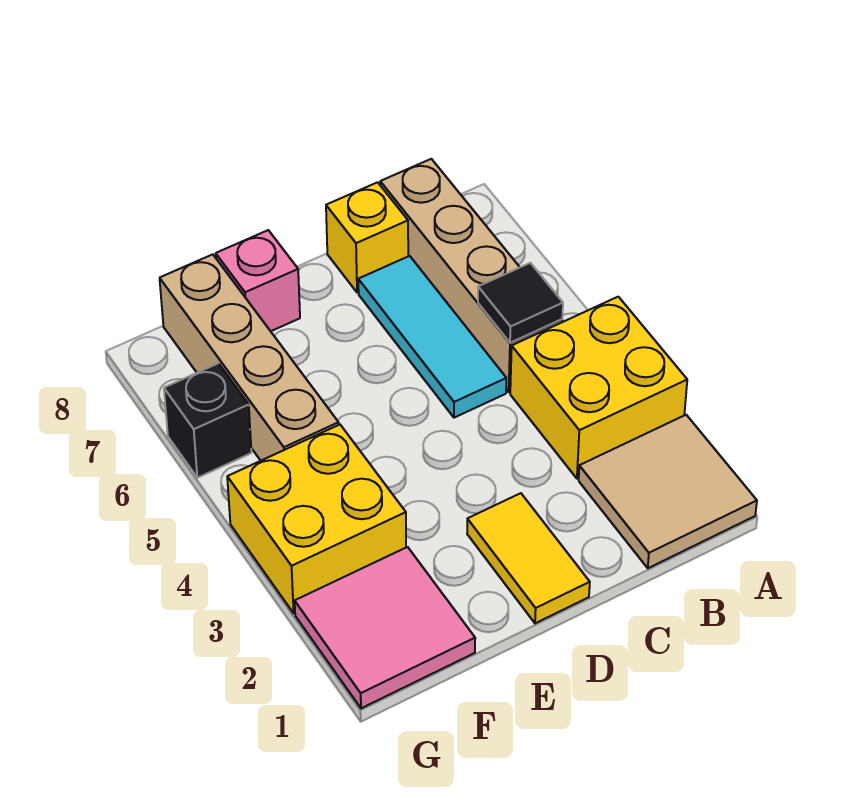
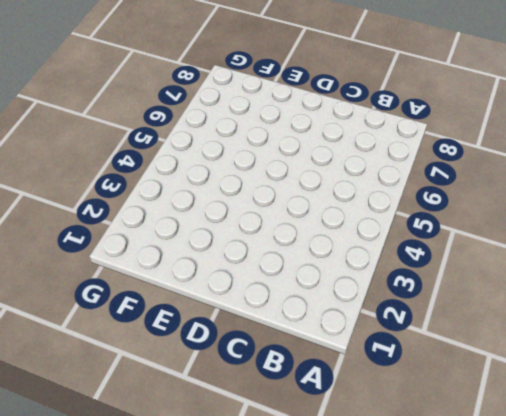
none -> tan tile A1:B2 level 1
none -> yellow brick A3:B4 level 1
none -> tan brick B5:B8 level 1

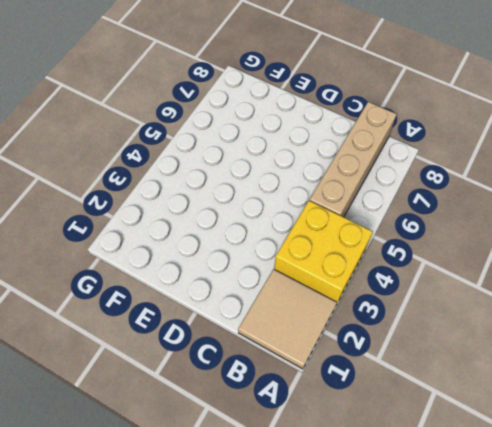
none -> cyan tile C5:C7 level 1
none -> yellow brick C8 level 1
none -> yellow tile D1:D2 level 1

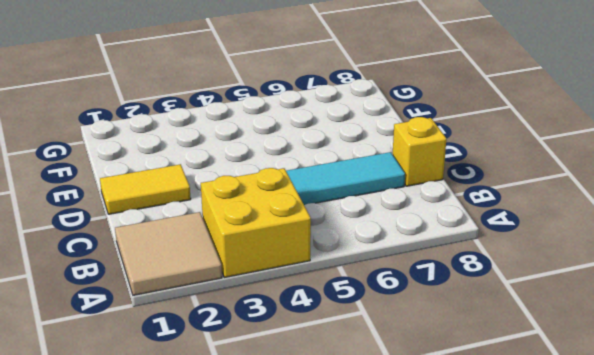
none -> tan brick B5:B8 level 1
none -> pink brick E8 level 1
none -> pink tile F1:G2 level 1

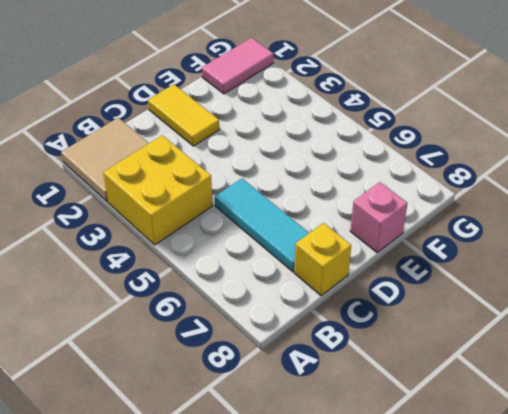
pink tile F1:G1 level 1 -> pink tile F1:G2 level 1
none -> tan brick B5:B8 level 1
none -> yellow brick F3:G4 level 1
none -> tan brick F5:F8 level 1

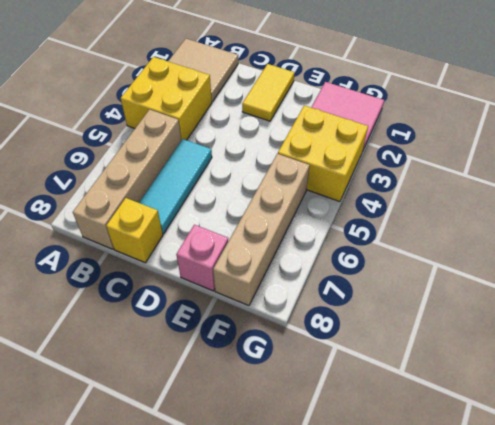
none -> black brick G6 level 1
none -> black tile B5 level 2

